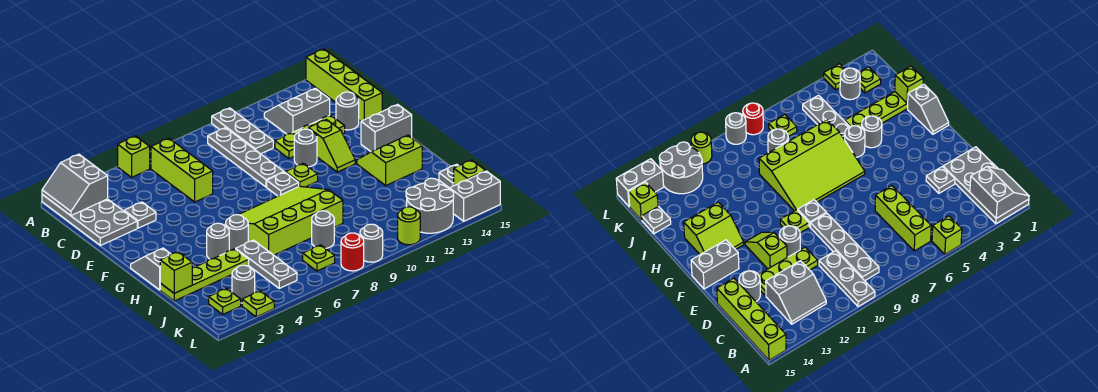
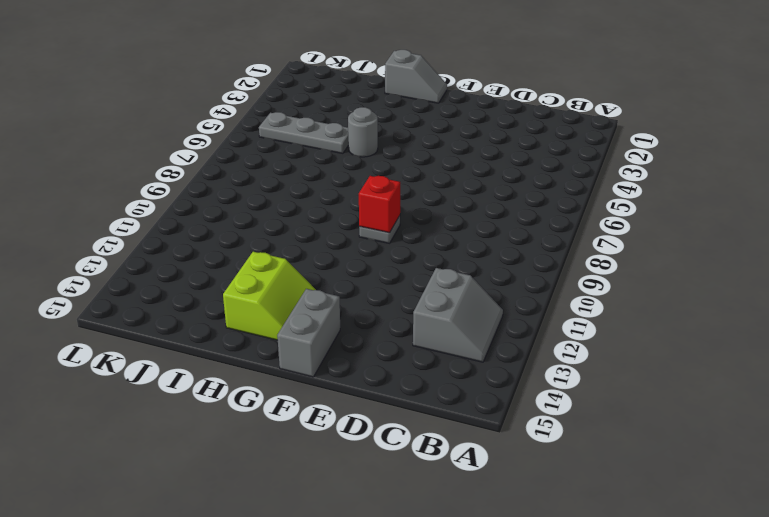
red brick F9 level 2 -> none
none -> grey plate A1:D2 level 1
none -> lime brick A5 level 1
none -> grey plate A10:C10 level 1
none -> lime brick A15:D15 level 1

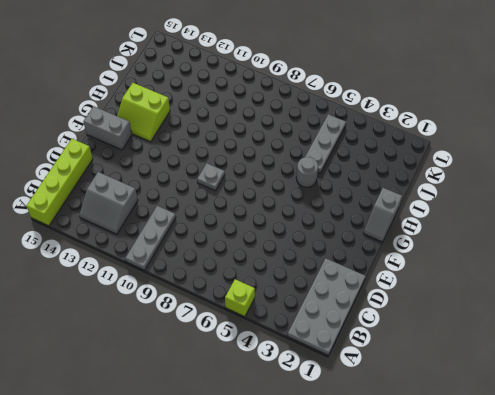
none -> lime brick B6:D6 level 1
none -> grey plate B9:E9 level 1
none -> grey plate D3 level 1
none -> lime plate D11:D13 level 1

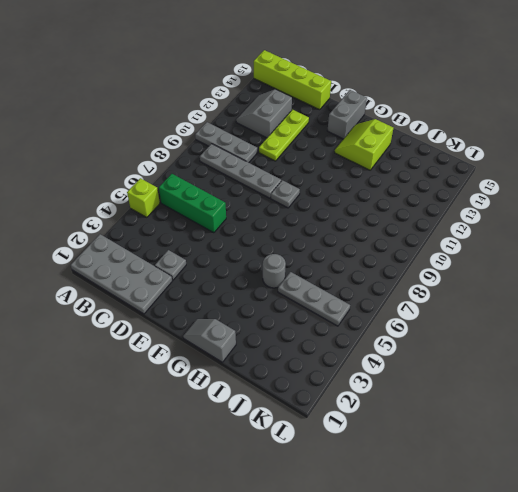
green brick B6:D6 level 1 -> lime brick B6:D6 level 1
none -> grey round brick D14 level 1
none -> grey round brick E11 level 1
none -> lime slope E12:F12 level 1 top E
none -> lime plate F10 level 1

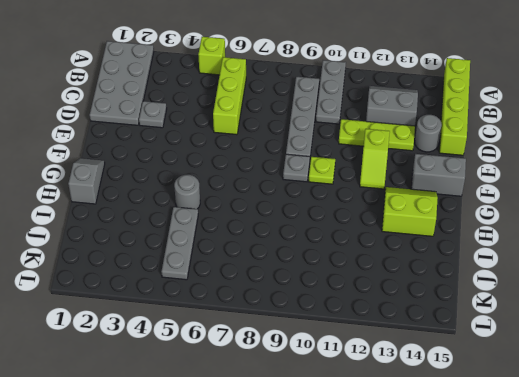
none -> grey round brick E11 level 1
none -> lime slope G6:I9 level 1 top I
none -> grey round brick H4 level 1
none -> lime plate I1:I4 level 1

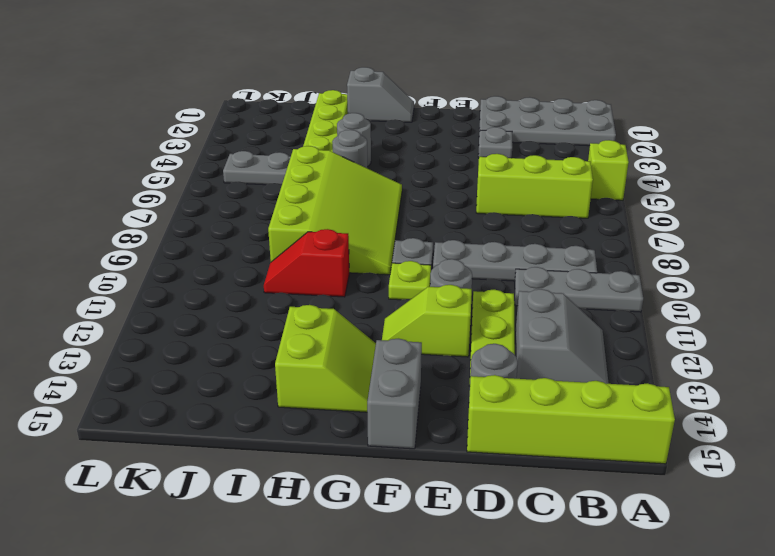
red slope H10:I10 level 1 top H -> none
none -> grey round brick J8 level 1
none -> grey plate J15 level 1
none -> lime plate K2 level 1
none -> grey round brick K3 level 1

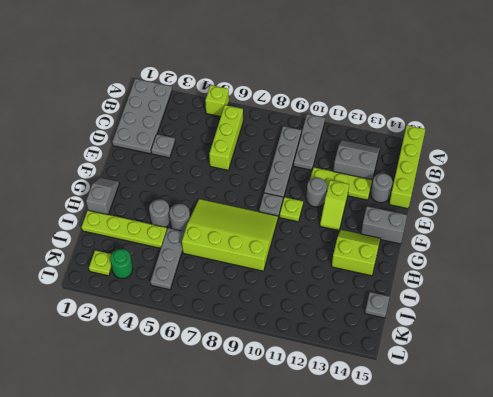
green round brick K3 level 1 -> grey round brick K3 level 1
none -> grey round brick J8 level 1
none -> lime plate K7 level 1
none -> grey round brick K12:L13 level 1
none -> lime brick K15 level 1

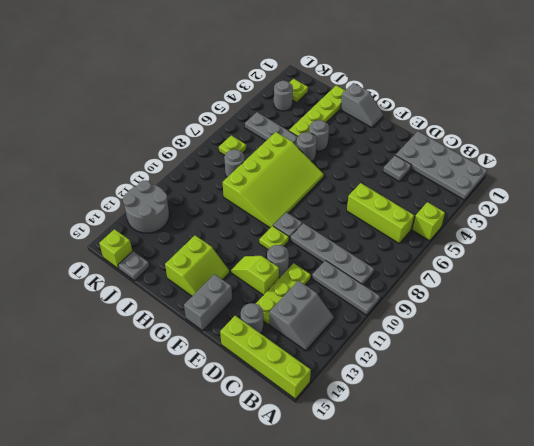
none -> lime plate L3 level 1
none -> red round brick L8 level 1
none -> grey round brick L9 level 1
none -> lime round brick L11 level 1

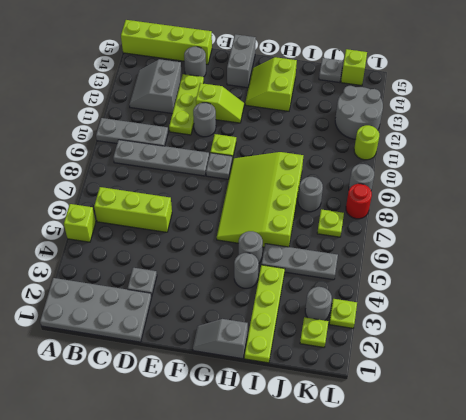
none -> grey brick L14:L15 level 1
none -> grey slope A1:B2 level 2 top 2
none -> lime brick I1 level 2

